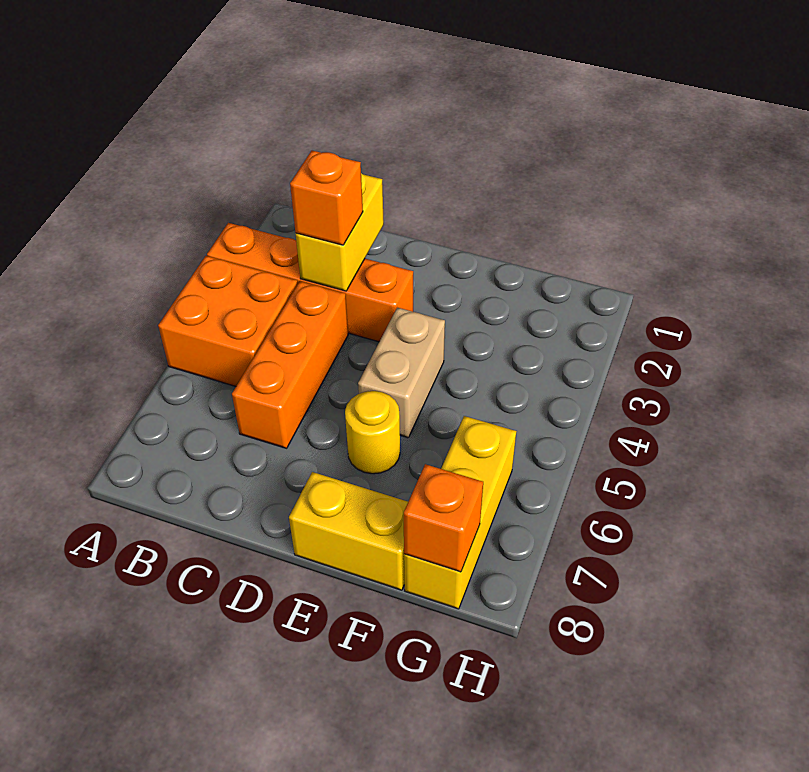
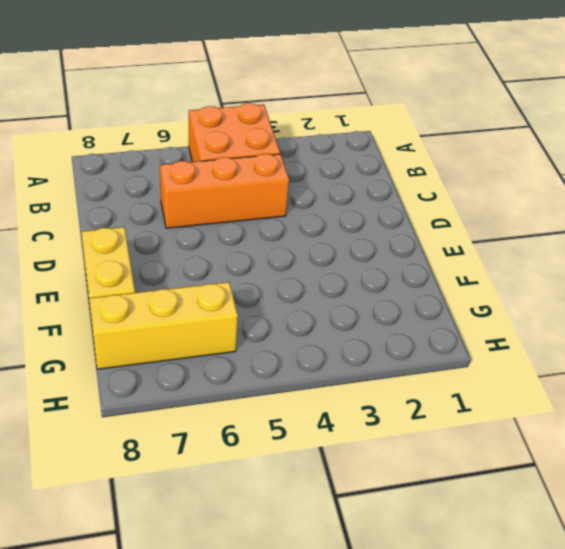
none -> orange brick A3:D3 level 1
none -> tan brick E4:E5 level 1

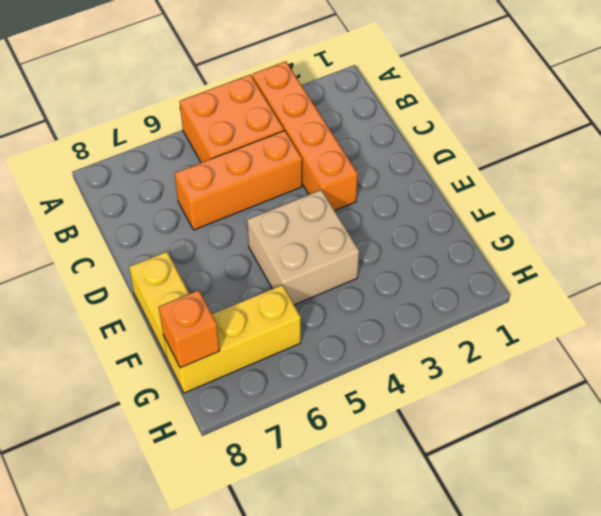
tan brick E4:F5 level 1 -> tan brick E4:E5 level 1
none -> yellow round brick E6 level 1
none -> yellow brick C2:C3 level 2

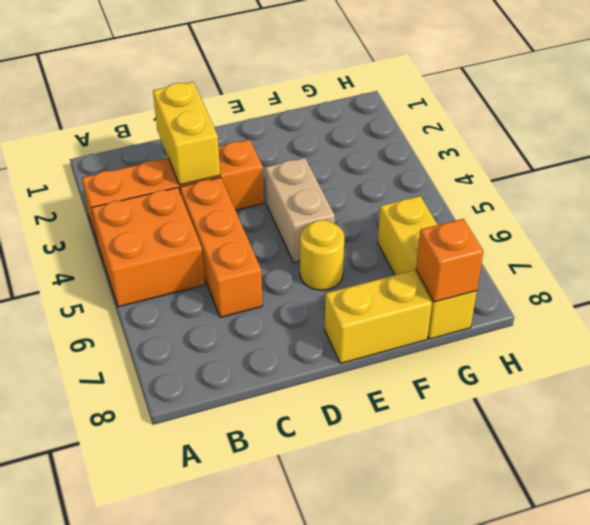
none -> orange brick C3 level 3

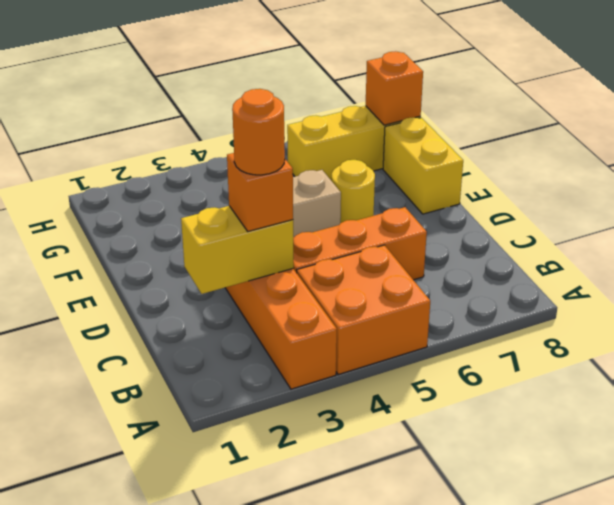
orange round brick C3 level 4 -> none

